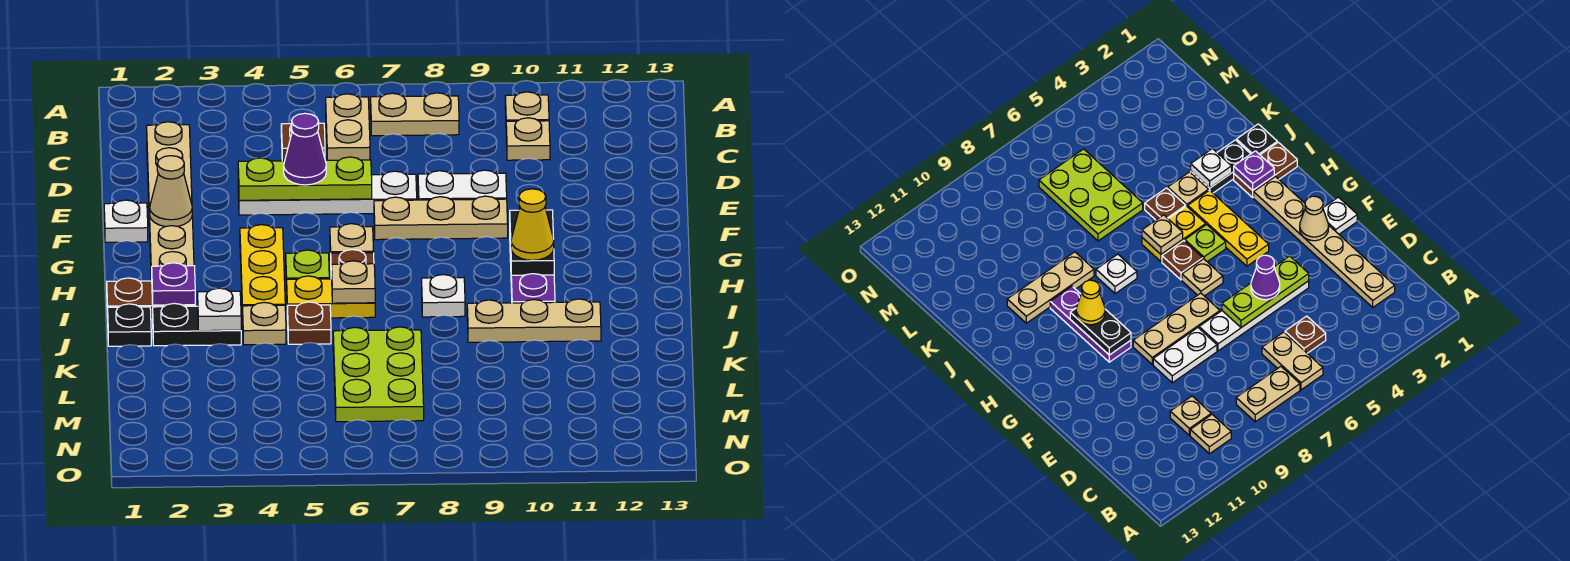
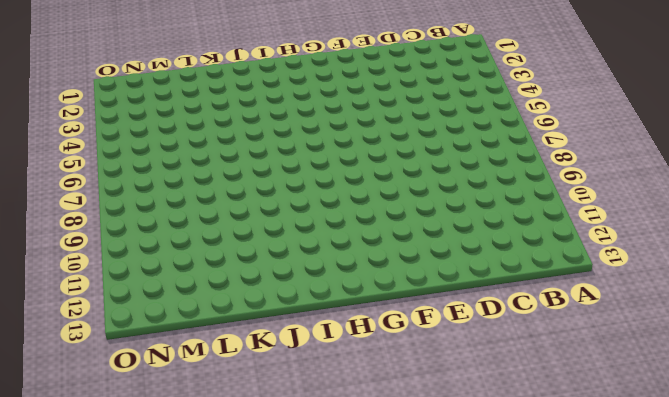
none -> tan plate B6:C6 level 1
none -> tan plate B7:B8 level 1
none -> tan plate B10 level 1
none -> tan plate C2:H2 level 1

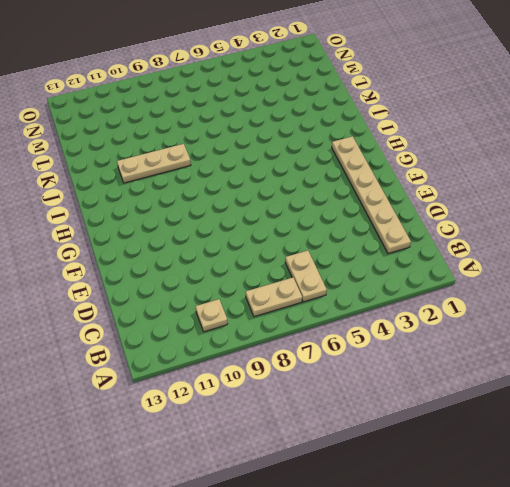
none -> brown plate C5 level 1
none -> tan plate C10 level 1
none -> white plate E4:E7 level 1
none -> white plate E8:E9 level 1

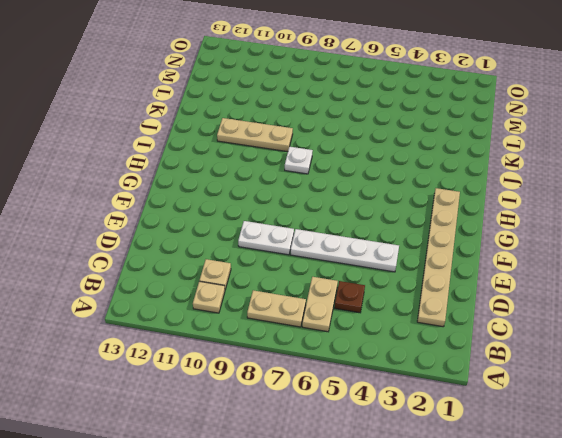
none -> white plate F1 level 1
none -> tan plate F7:F9 level 1
none -> yellow plate G4:I4 level 1
none -> tan plate G6 level 1

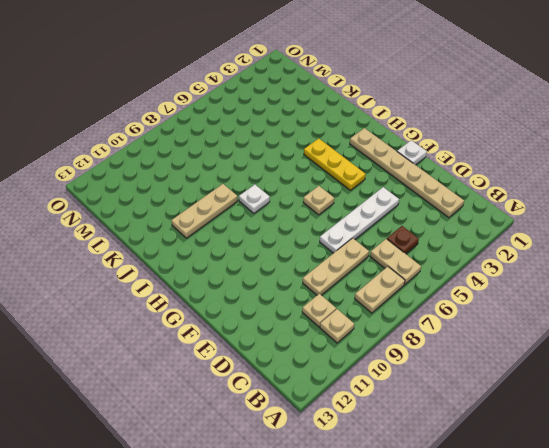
tan plate D7:D9 level 1 -> tan plate F7:F9 level 1
none -> white plate E8:E9 level 1
none -> purple plate G10:I10 level 1
none -> lime plate H5 level 1
none -> brown plate H6 level 1

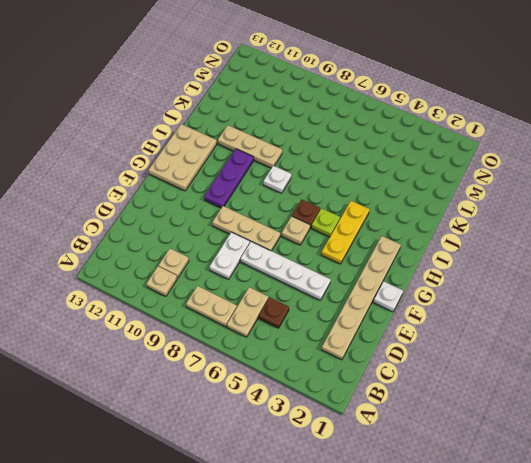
white plate D8:E8 level 1 -> white plate E8:E9 level 1
tan plate G12:I13 level 1 -> none
none -> brown plate I1:I2 level 1
none -> yellow plate I5:I6 level 1
none -> black plate J1 level 1
none -> black plate J2:J3 level 1

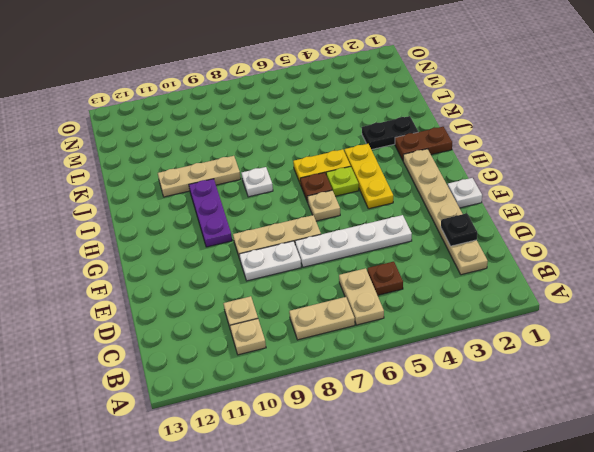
black plate D2 level 2 -> black plate J1 level 1
none -> tan plate J4 level 1
none -> brown plate J5 level 1
none -> lime plate K6:M7 level 1
none -> lime plate E4:E6 level 2

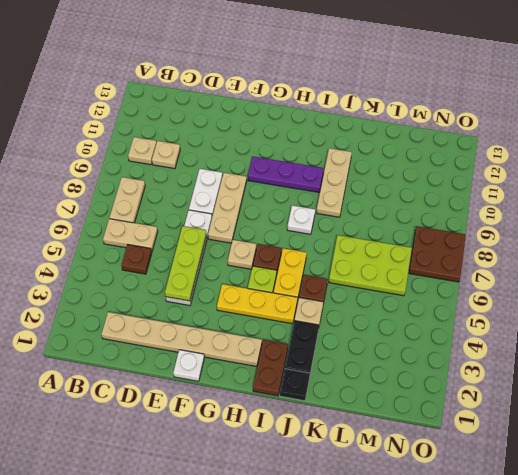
brown plate N7:O8 level 1 -> none
none -> tan cone F2 level 2
none -> black plate G10:H10 level 2
none -> purple plate I2 level 2
none -> tan plate I6 level 2

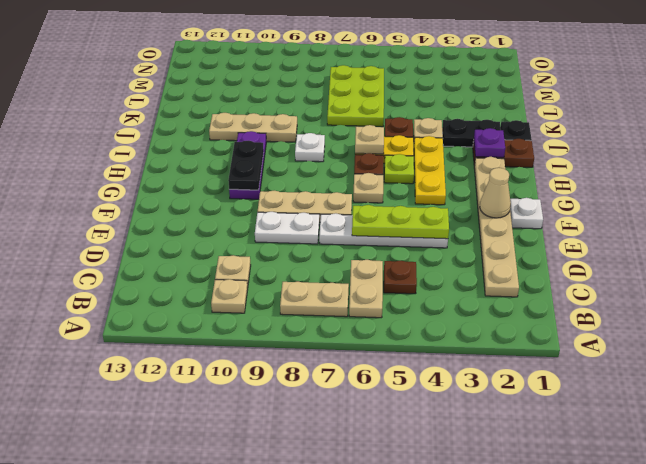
none -> white plate J3 level 2
none -> purple cone E5 level 3
none -> yellow cone H10 level 3

